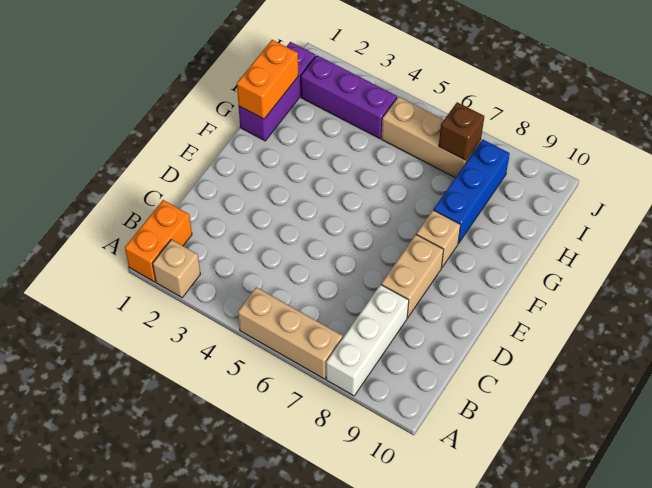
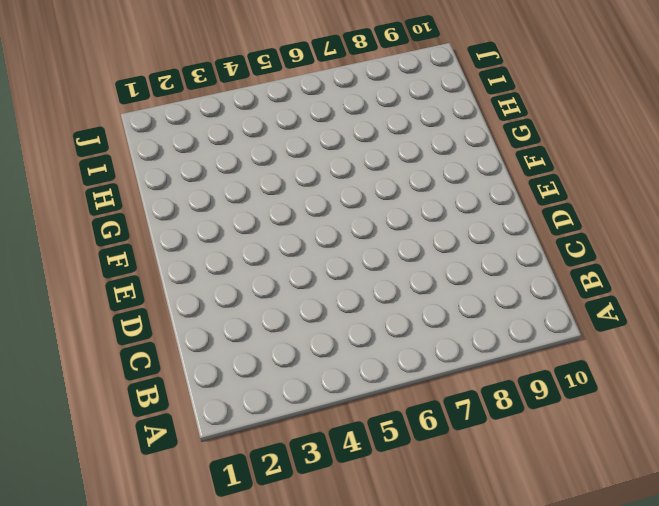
none -> orange brick A1:B1 level 1
none -> tan brick A2 level 1
none -> tan brick A5:A7 level 1

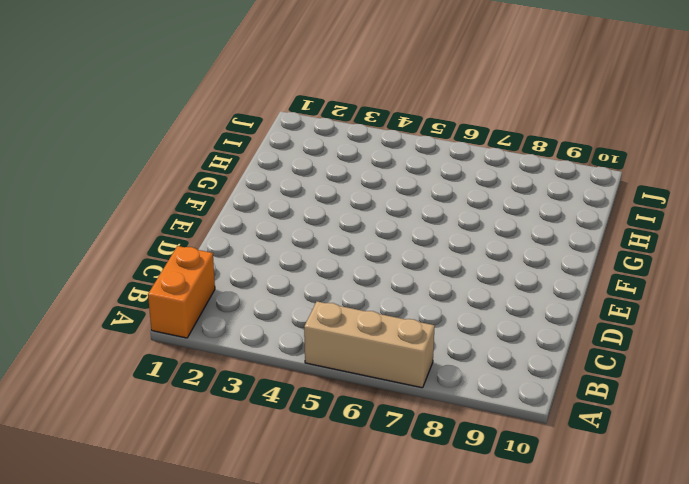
none -> tan brick A2 level 1
none -> white brick A8:C8 level 1
none -> tan brick D8:E8 level 1

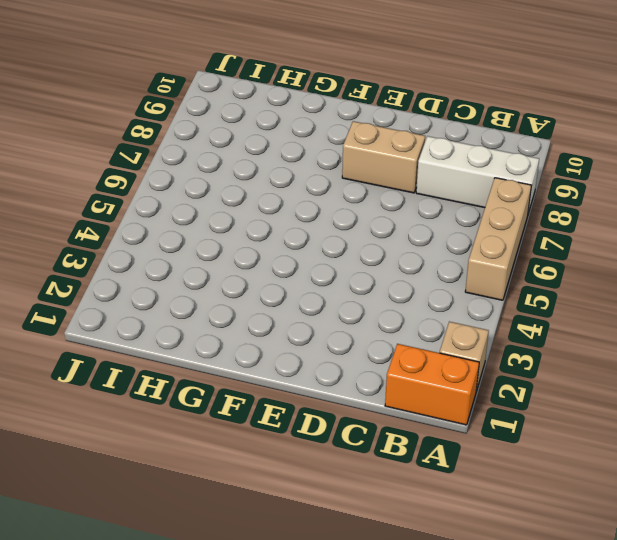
none -> tan brick F8 level 1
none -> purple brick G1:I1 level 1
none -> blue brick G8:I8 level 1

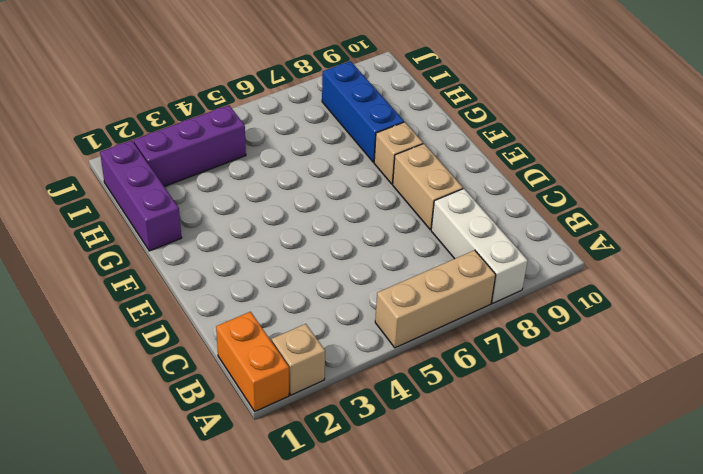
none -> tan brick I5:I7 level 1
none -> orange brick G1:H1 level 2
none -> brown brick I7 level 2

